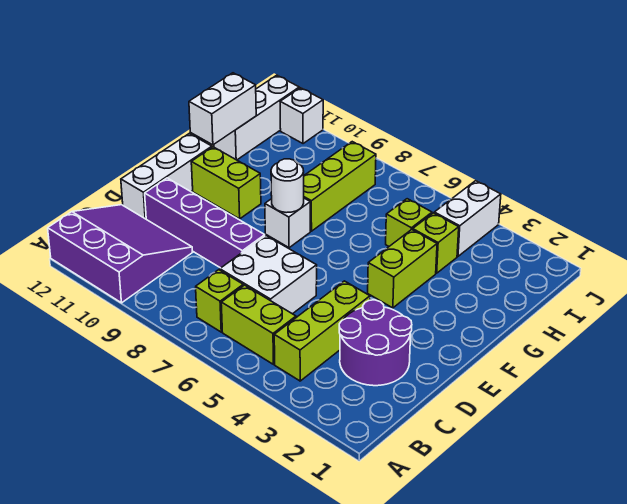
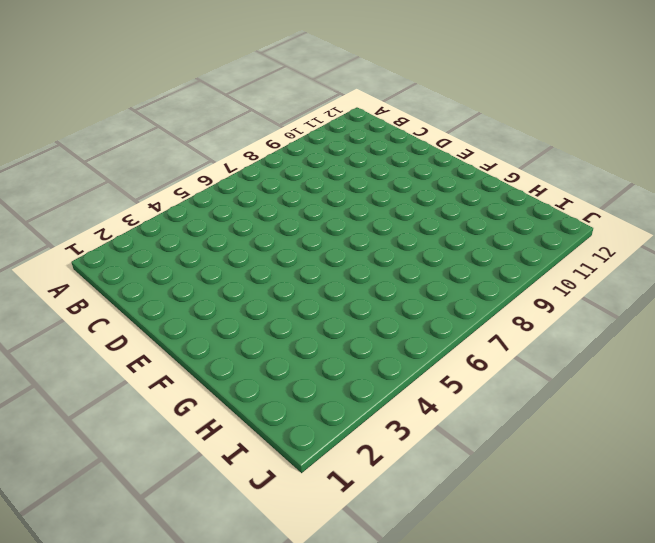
none -> purple slope A10:C12 level 1 top A
none -> lime brick B4:D4 level 1
none -> lime brick B5:B6 level 1

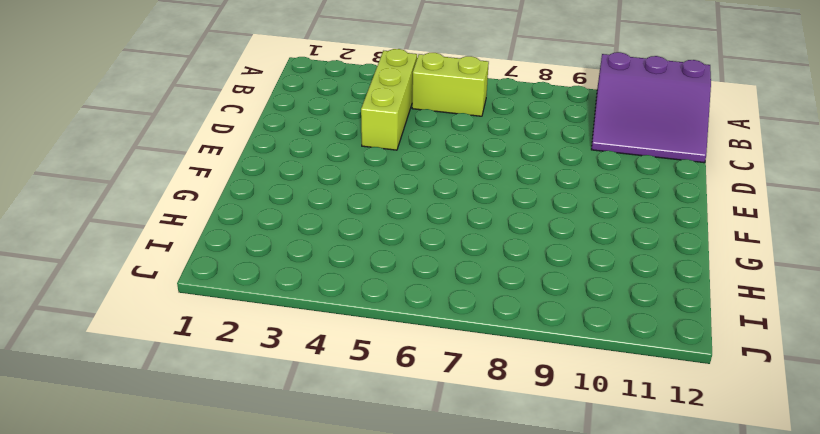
none -> lime brick B7 level 1
none -> purple round brick C2:D3 level 1
none -> white brick C6:D7 level 1

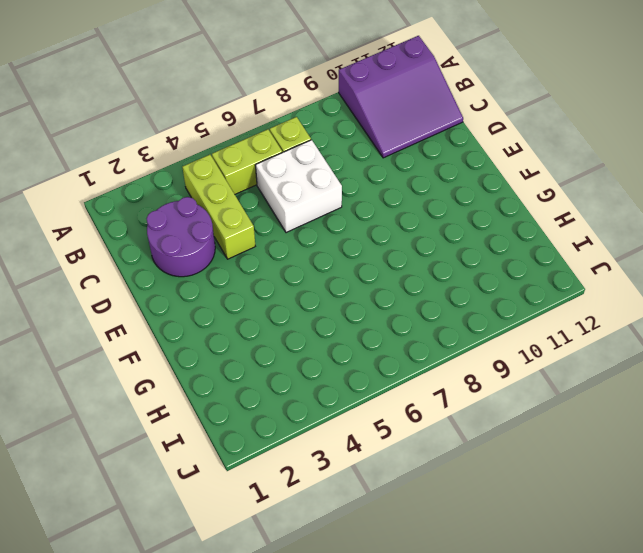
none -> purple brick D8:D11 level 1
none -> white brick D12:F12 level 1
none -> lime brick F4:G4 level 1

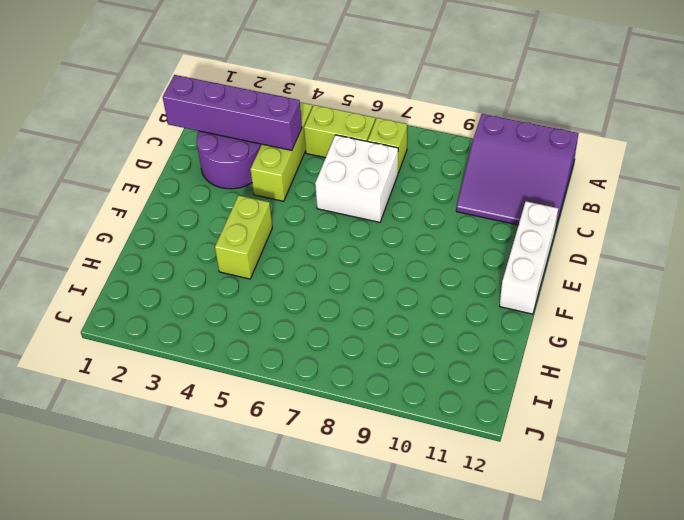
purple brick C1:C4 level 2 -> purple brick D8:D11 level 1
none -> white brick F8 level 1
none -> lime brick F10:F11 level 1
none -> lime brick G8:I8 level 1

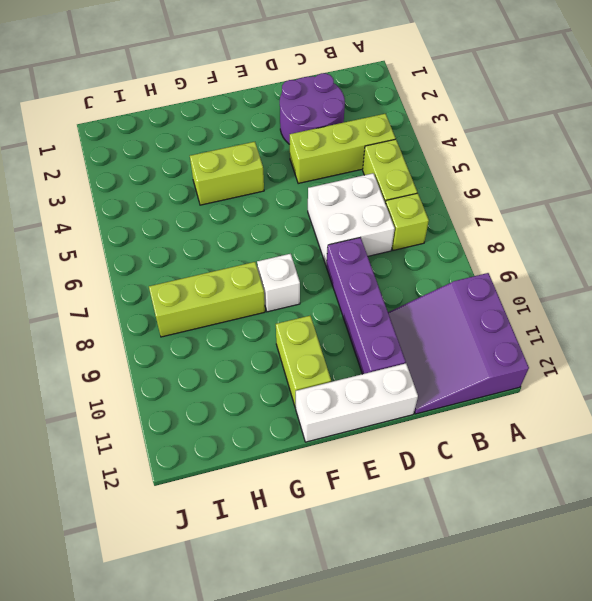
none -> lime brick H4 level 1
none -> lime brick H5 level 1
none -> white brick H12:J12 level 1

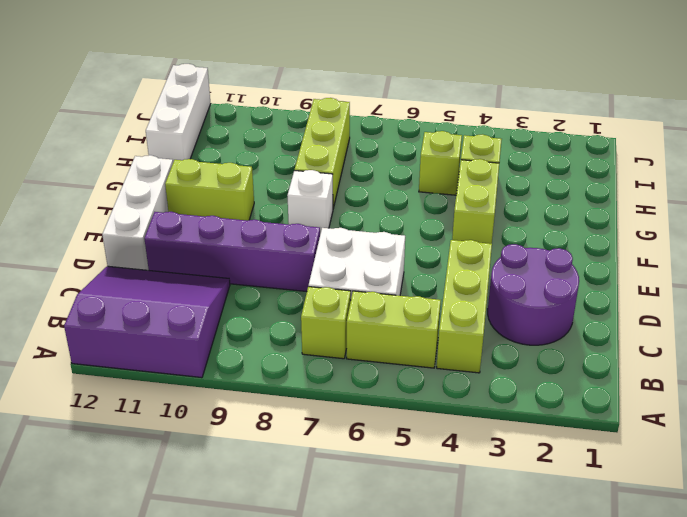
none -> white brick I4:J4 level 1
none -> white brick J11 level 1
none -> white round brick F8 level 2

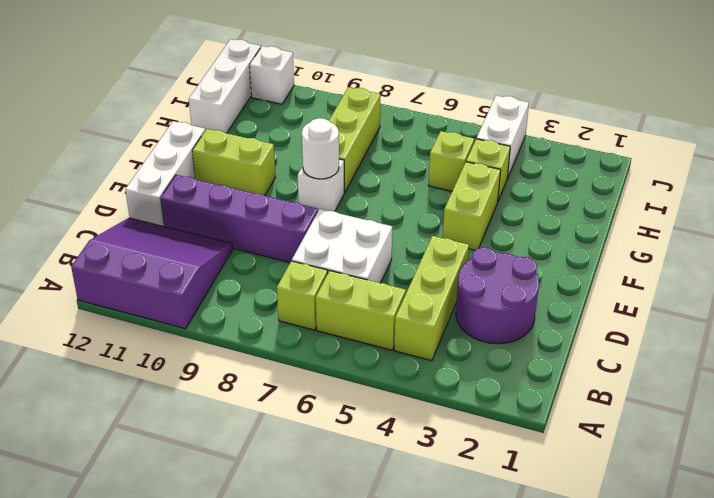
none -> white brick G12:H12 level 2

